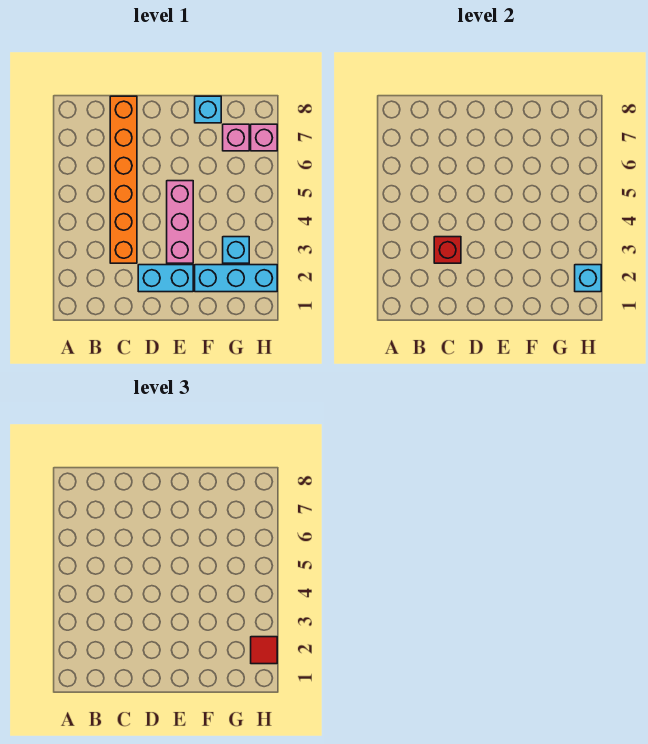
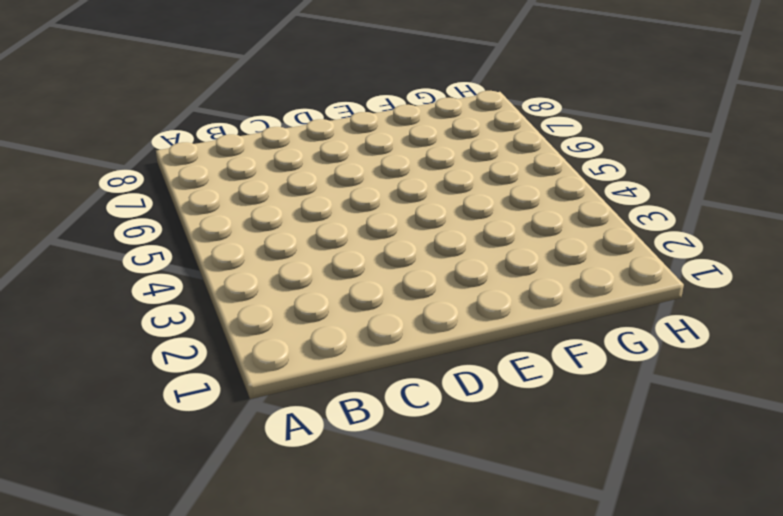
none -> orange brick C3:C8 level 1
none -> cyan brick D2:E2 level 1

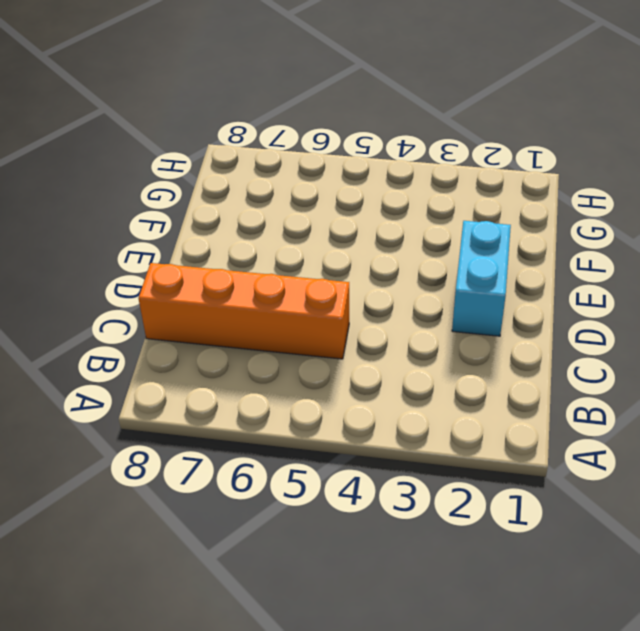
orange brick C5:C8 level 1 -> orange brick C3:C8 level 1
none -> pink brick E3:E5 level 1
none -> cyan brick F2:H2 level 1

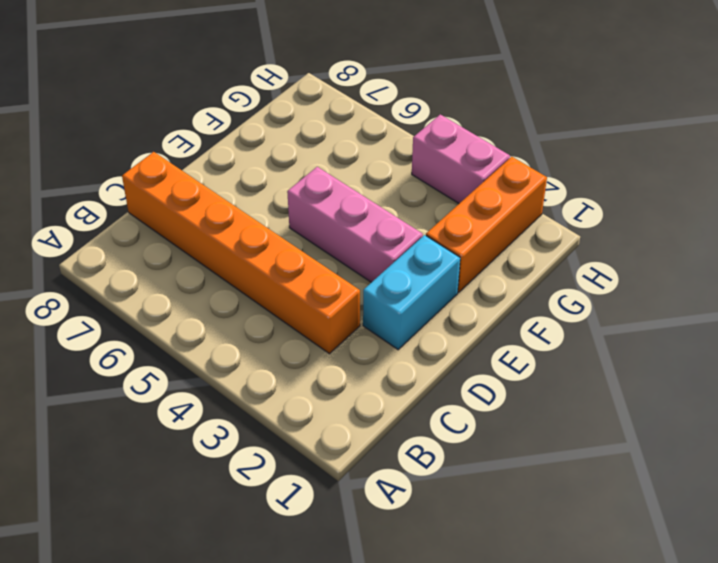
orange brick F2:H2 level 1 -> cyan brick F2:H2 level 1
pink brick H3:H4 level 1 -> none
none -> cyan brick F8 level 1
none -> cyan brick G3 level 1

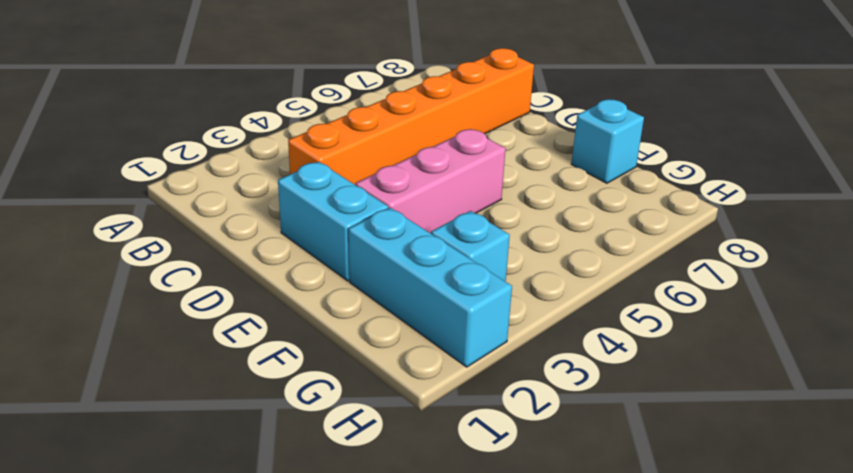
none -> pink brick G7 level 1
none -> pink brick H7 level 1

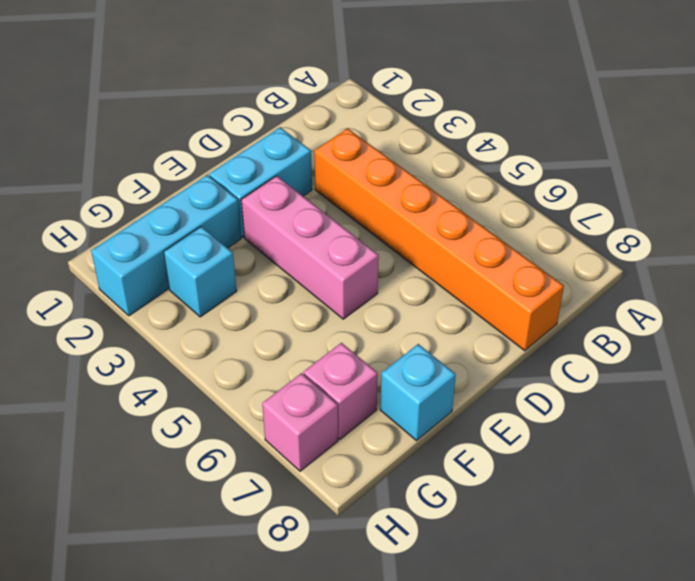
none -> red brick C3 level 2
none -> cyan brick H2 level 2

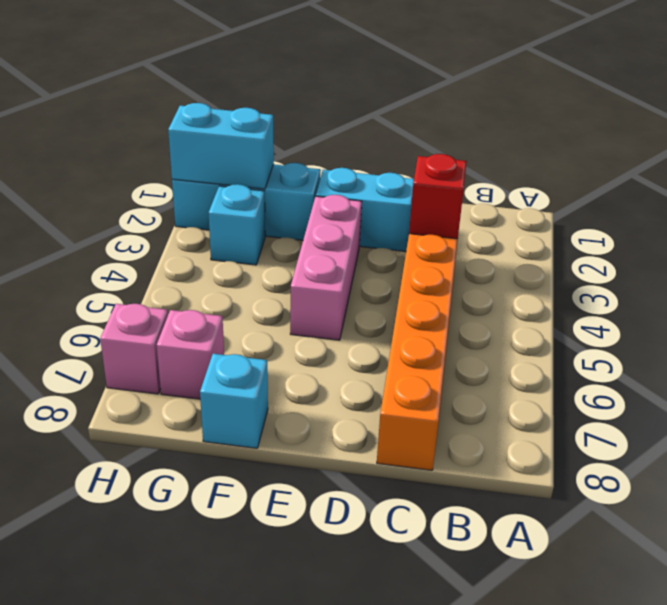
cyan brick G2:H2 level 2 -> cyan brick H2 level 2
none -> red tile H2 level 3

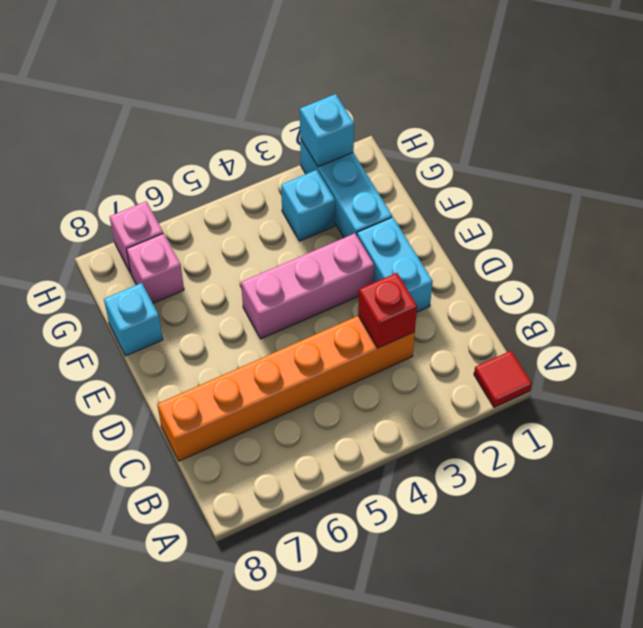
red tile A1 level 1 -> red tile H2 level 3

